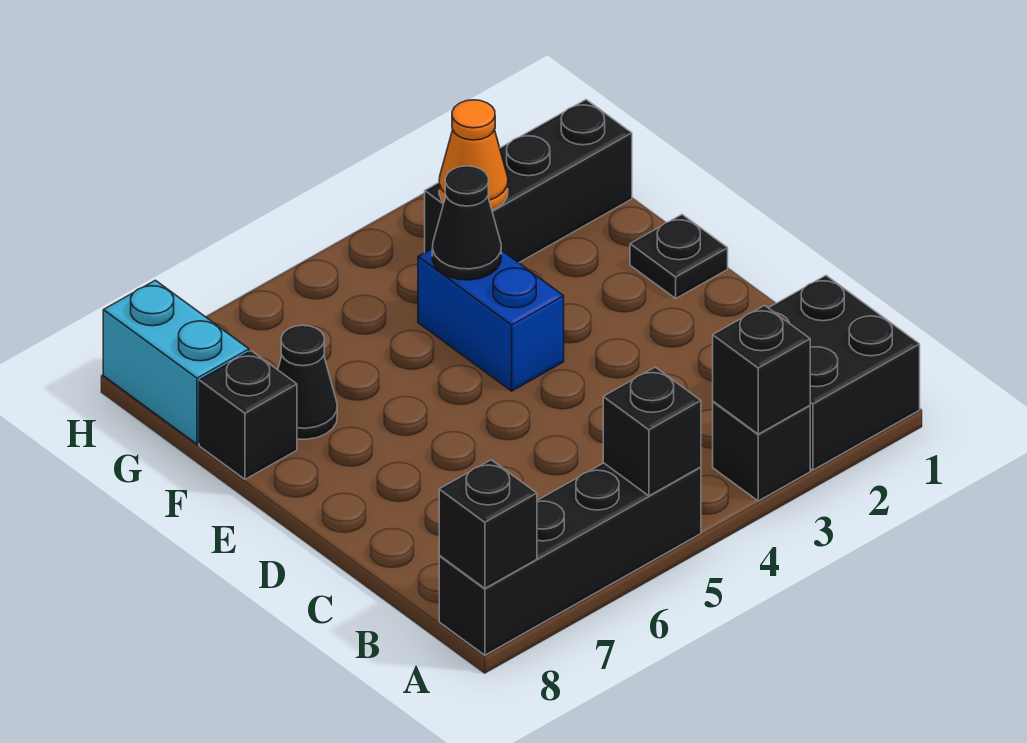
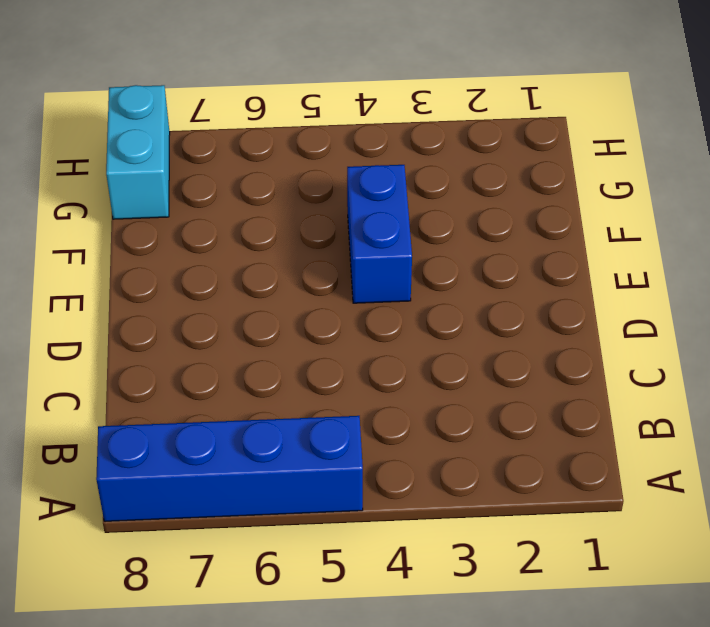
blue brick A5:A8 level 1 -> black brick A5:A8 level 1
none -> black brick A1:B2 level 1
none -> black brick A3 level 1
none -> black plate E1 level 1

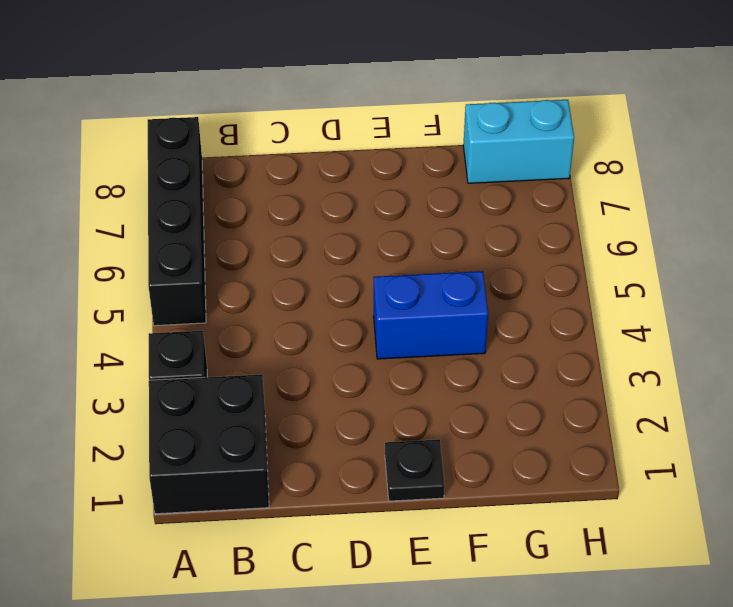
none -> black cone F7 level 1
none -> black brick F8 level 1
none -> black brick G1:G3 level 1

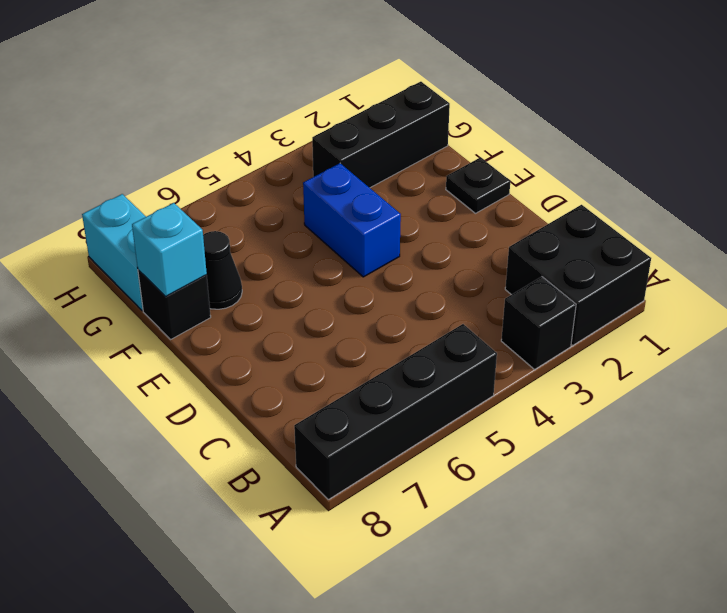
cyan brick F8 level 2 -> none
none -> black brick A3 level 2
none -> black brick A5 level 2
none -> black brick A8 level 2

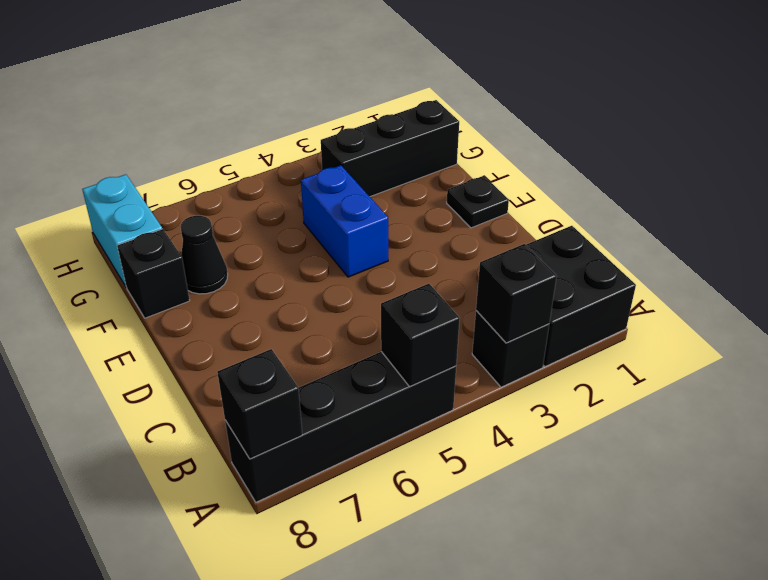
none -> black cone F4 level 2
none -> orange cone G3 level 2

